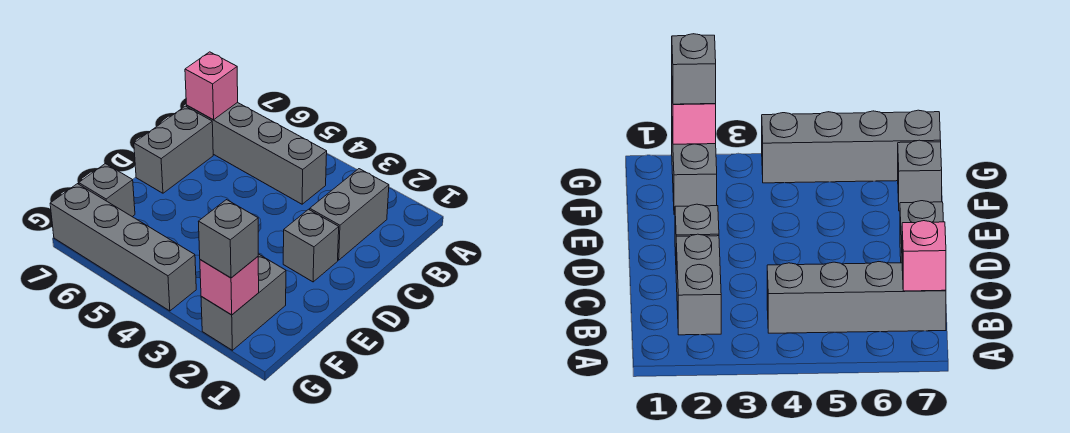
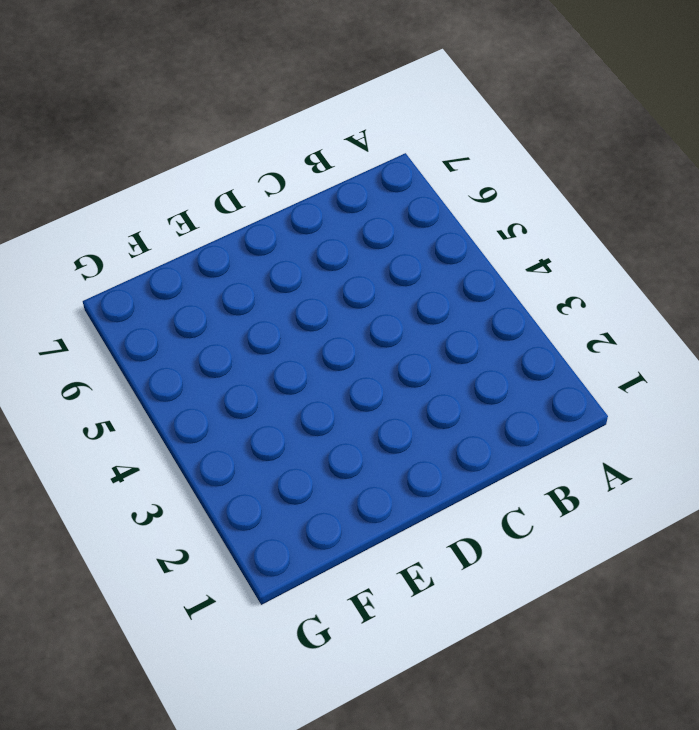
none -> grey brick B2:C2 level 1
none -> grey brick B4:B7 level 1

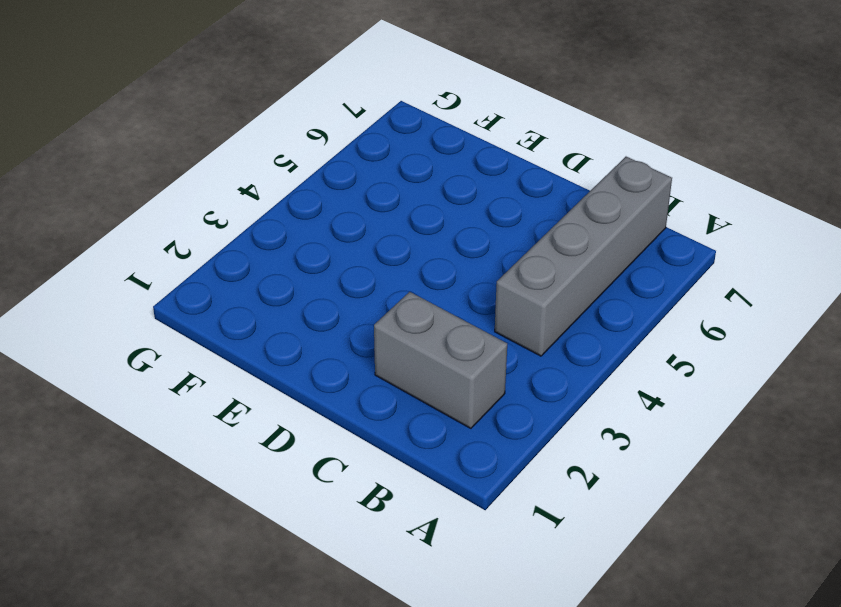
none -> grey brick C7:D7 level 1
none -> grey brick D2 level 1

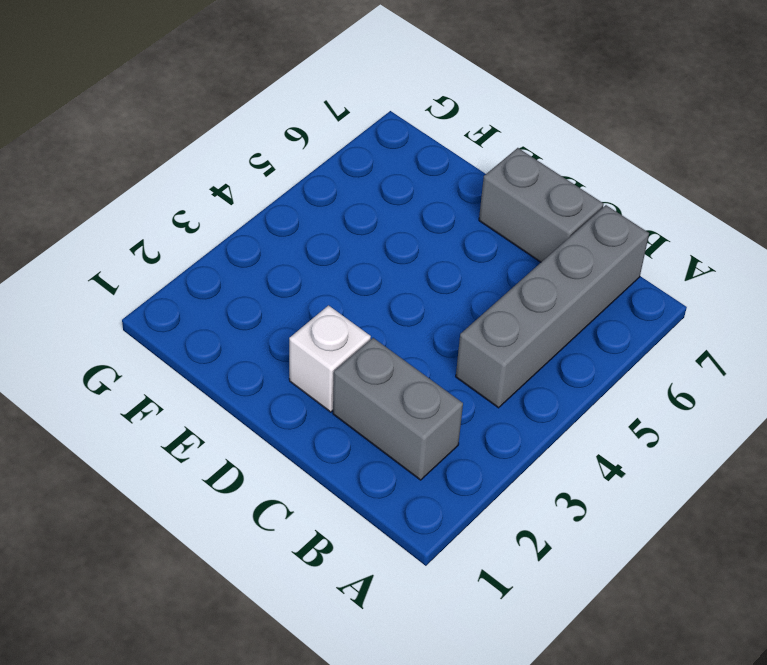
white brick D2 level 1 -> grey brick D2 level 1
none -> grey brick F2:G2 level 1
none -> grey brick F7 level 1

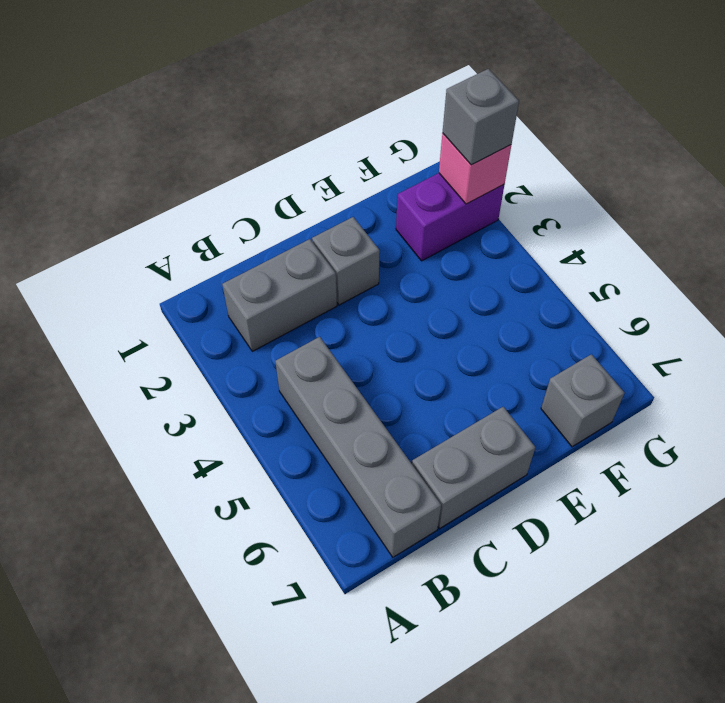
purple brick F2:G2 level 1 -> grey brick F2:G2 level 1
none -> grey brick G4:G7 level 1
none -> pink brick B7 level 2

